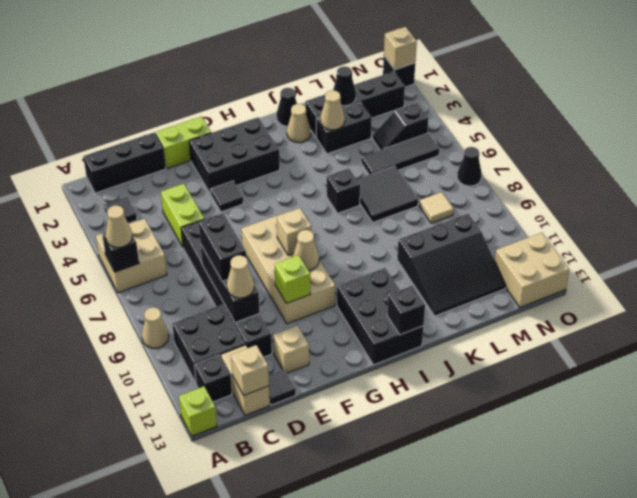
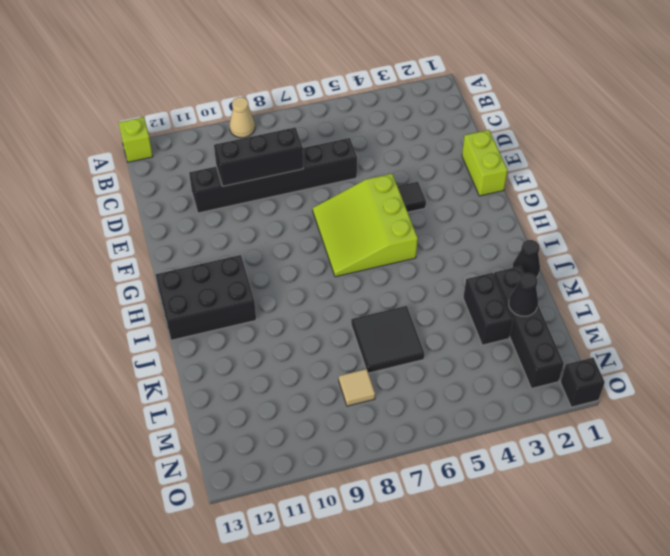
lime slope F5:H7 level 1 top 5 -> tan brick F7:G10 level 1
none -> tan brick A5:B6 level 1
none -> black brick B1:D1 level 1
none -> black tile B3 level 1
none -> black brick B10:C11 level 1

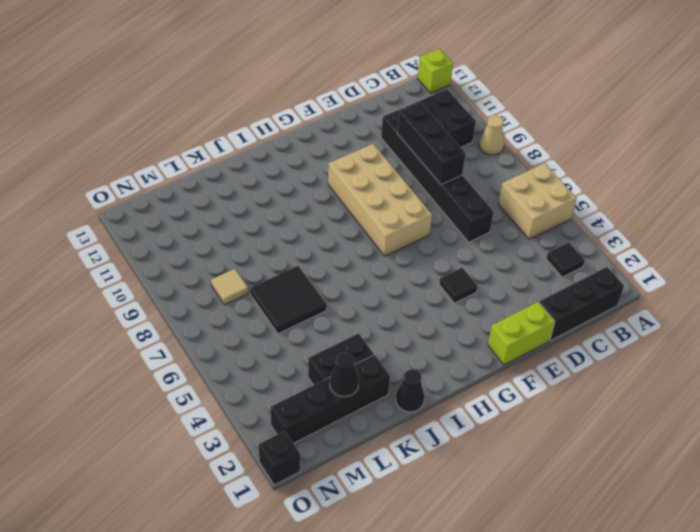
none -> black brick B12 level 1
none -> tan brick C12:C13 level 1
none -> lime brick D4:D5 level 1
none -> black tile D13 level 1

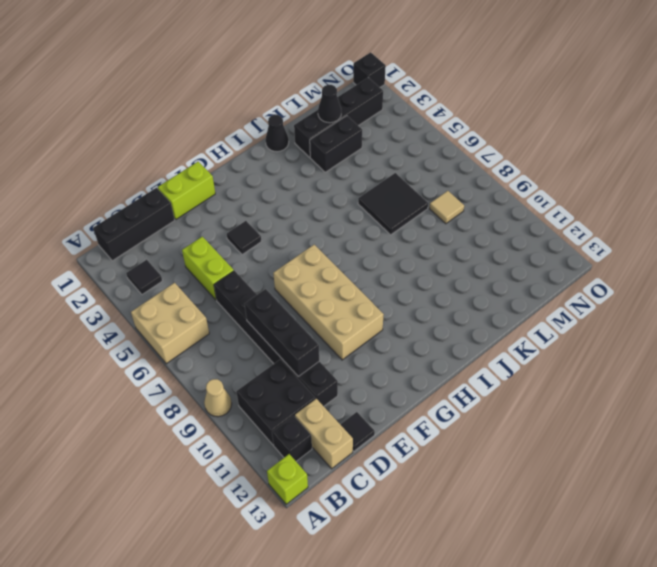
none -> tan brick E12 level 1
none -> black brick F2:H3 level 1
none -> black brick H11:I13 level 1
none -> tan cone J2 level 1

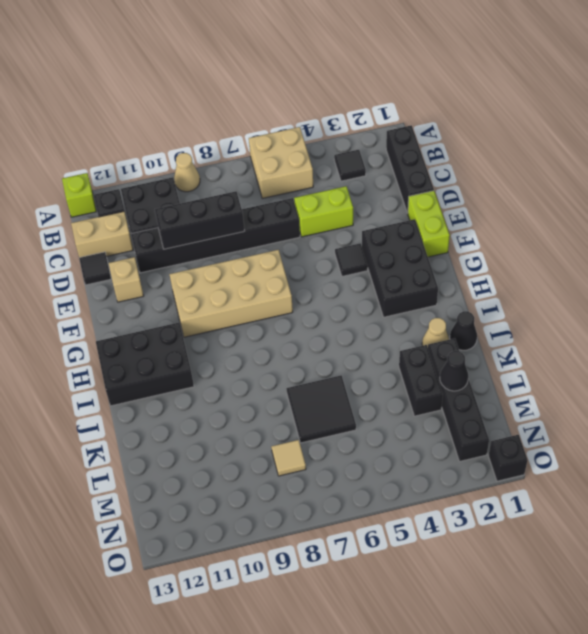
none -> black brick J6 level 1
none -> black slope K10:M12 level 1 top 10
none -> black tile L5:N5 level 1
none -> black slope M4:N4 level 1 top N

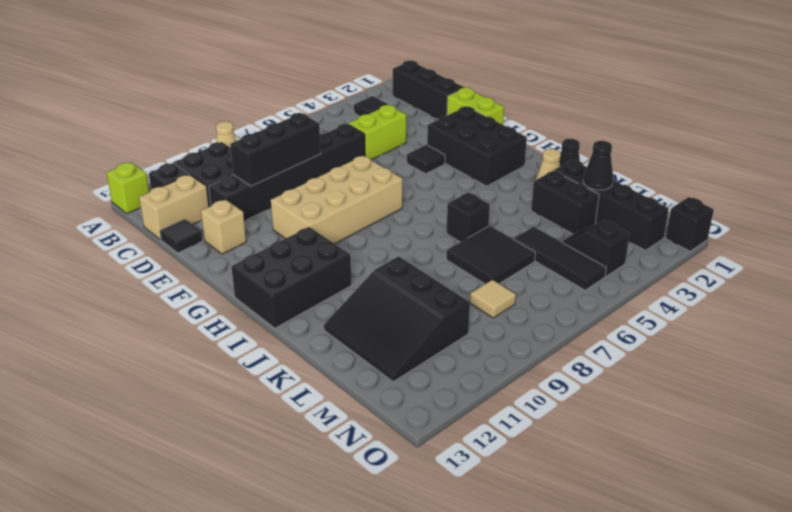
none -> tan brick A5:B6 level 1
none -> tan brick N12:O13 level 1
none -> black cone O7 level 1
none -> black brick A6 level 2

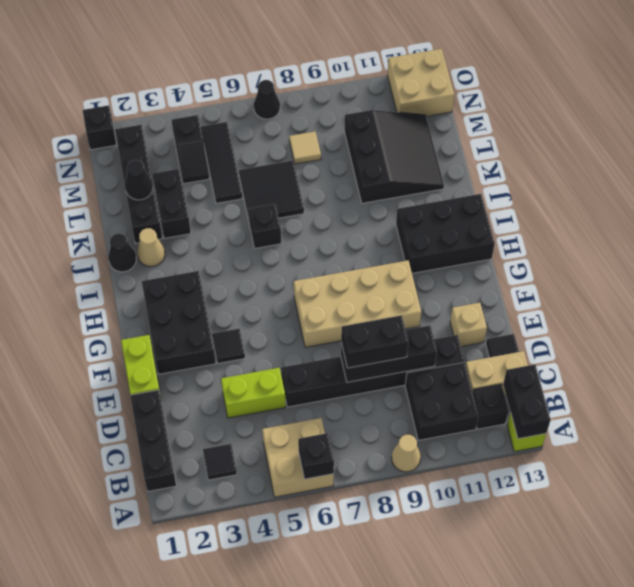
black brick A13:B13 level 2 -> none
none -> tan brick C13 level 2
none -> lime brick F10 level 2
none -> tan brick G8 level 2
none -> tan cone G9 level 2

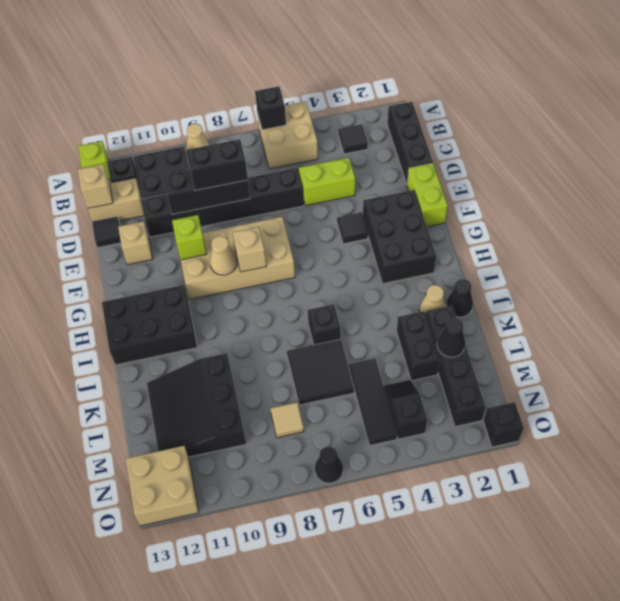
none -> black brick I13 level 2
none -> tan cone K3 level 2
none -> tan brick O1 level 2
none -> tan cone A6 level 3

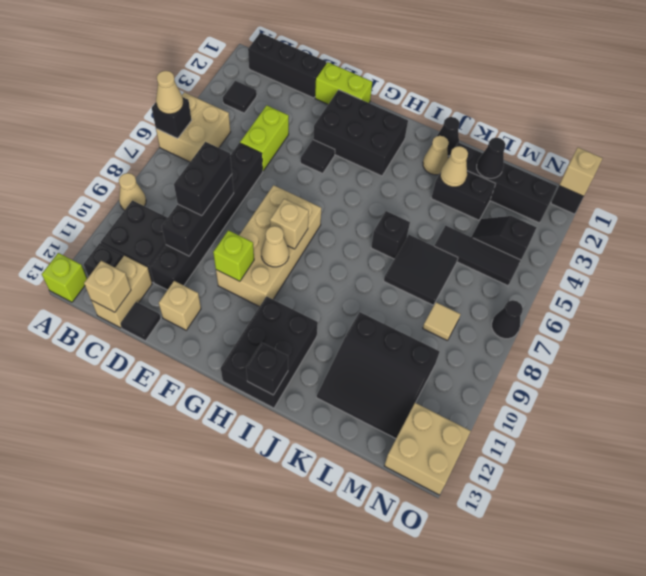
none -> tan cone D10 level 3

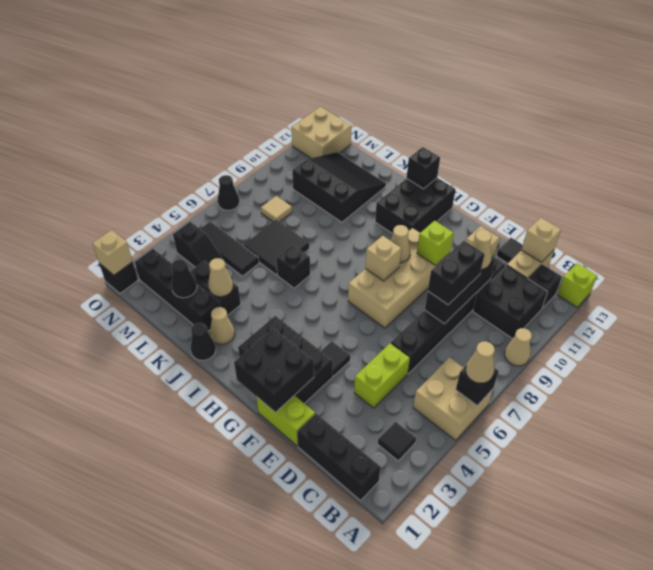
black brick F1:G2 level 2 -> none

